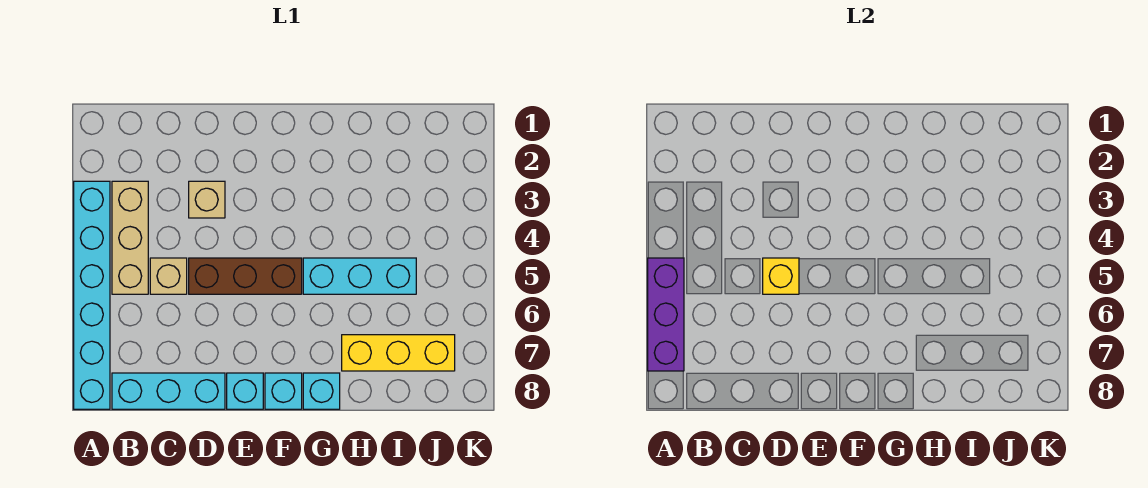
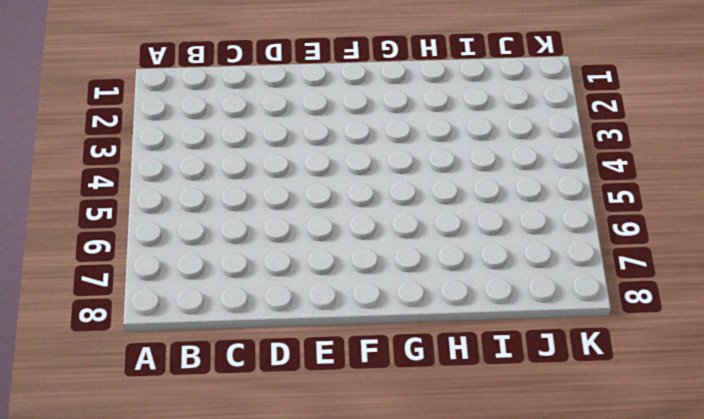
none -> cyan brick A3:A8 level 1
none -> tan brick B3:B5 level 1
none -> cyan brick B8:D8 level 1

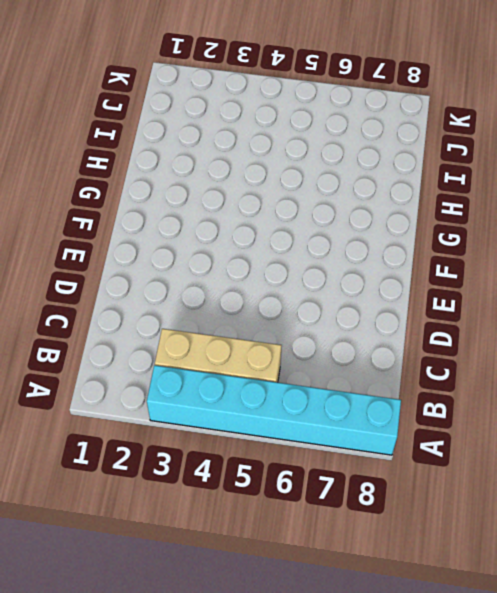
none -> cyan brick B8:D8 level 1
none -> tan brick C5 level 1
none -> tan brick D3 level 1

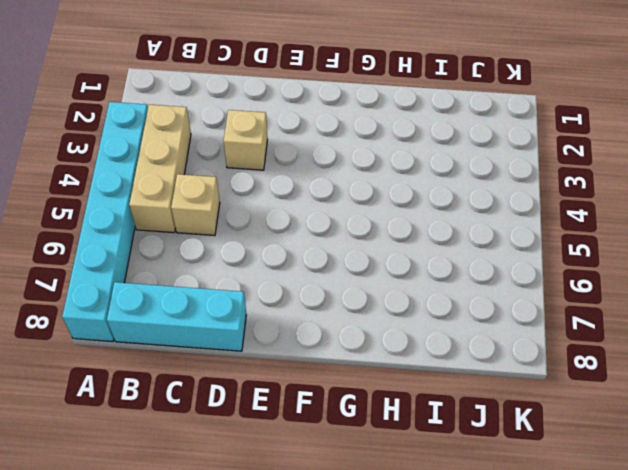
none -> brown brick D5:F5 level 1
none -> cyan brick E8 level 1
none -> cyan brick F8 level 1

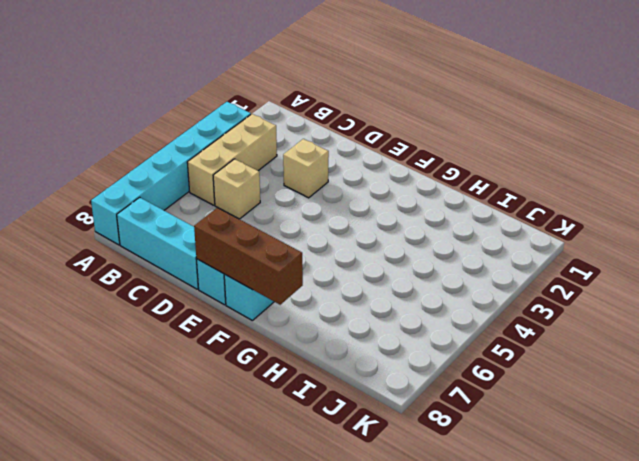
brown brick E8:G8 level 2 -> brown brick D5:F5 level 1
none -> cyan brick G5:I5 level 1
none -> cyan brick G8 level 1
none -> yellow brick H7:J7 level 1

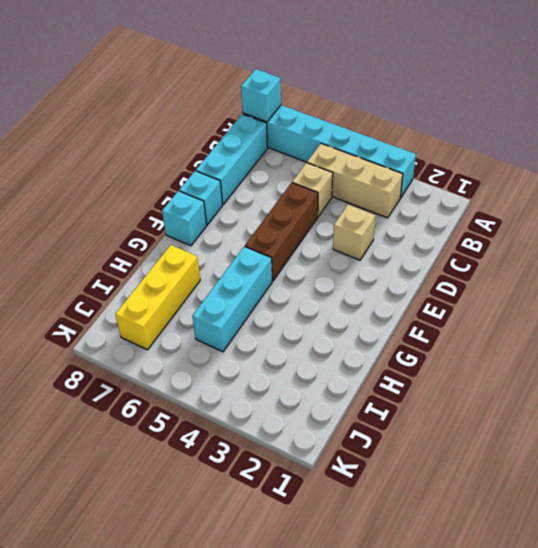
cyan brick A8 level 2 -> cyan brick G8 level 1
none -> purple brick A5:A7 level 2
none -> yellow brick D5 level 2

